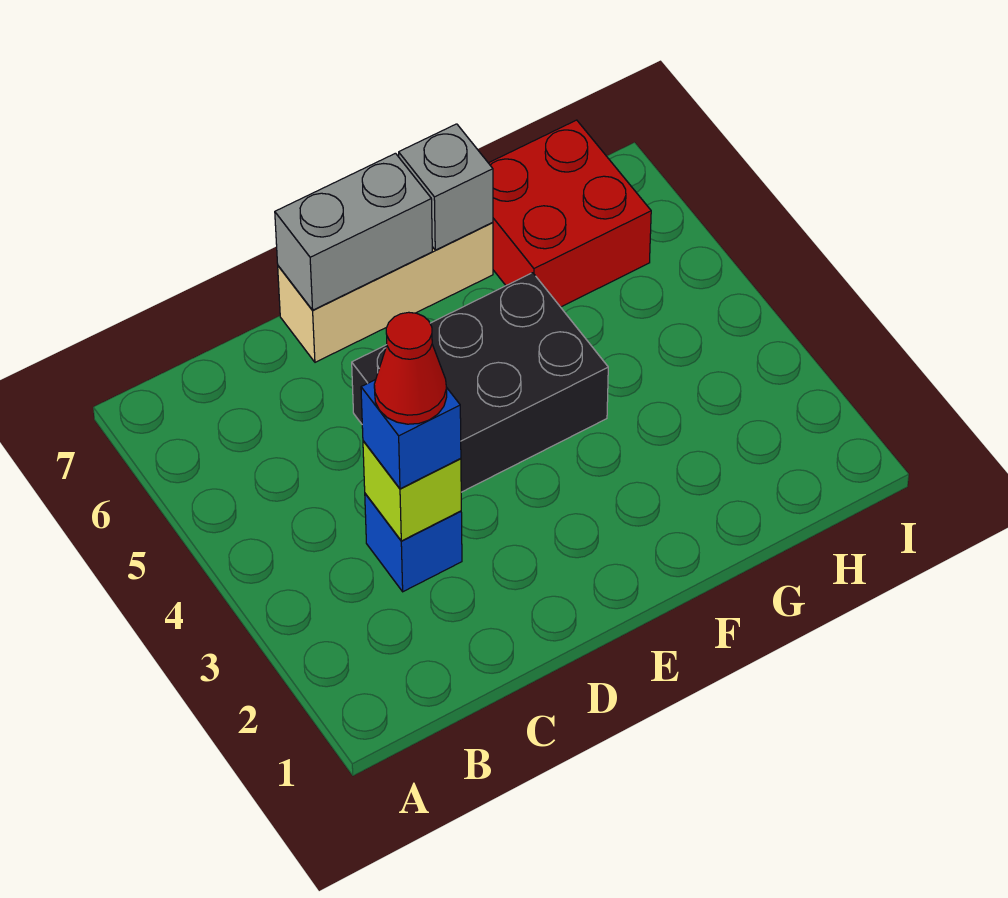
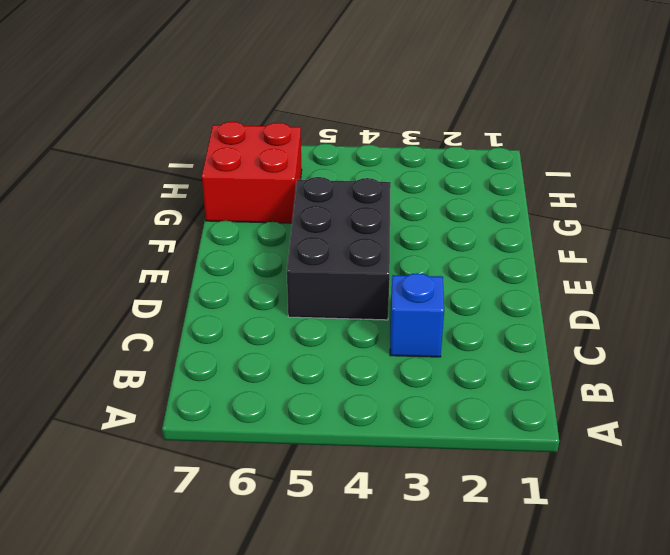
none -> tan brick D7:F7 level 1
none -> lime brick C3 level 2

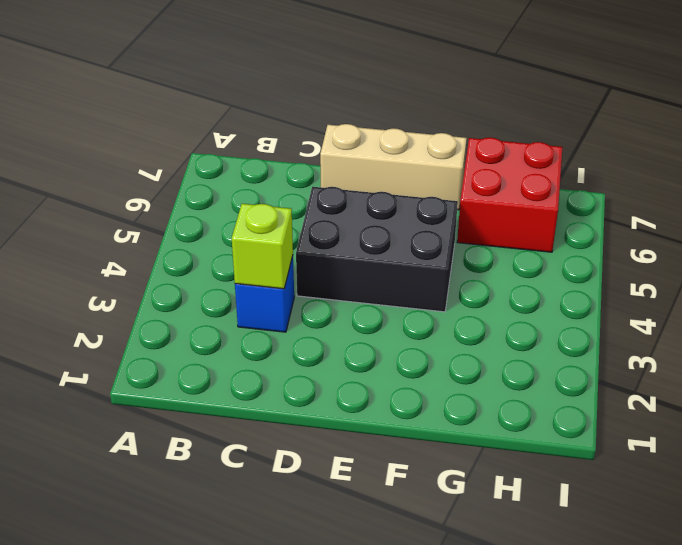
none -> grey brick D7:E7 level 2
none -> grey brick F7 level 2

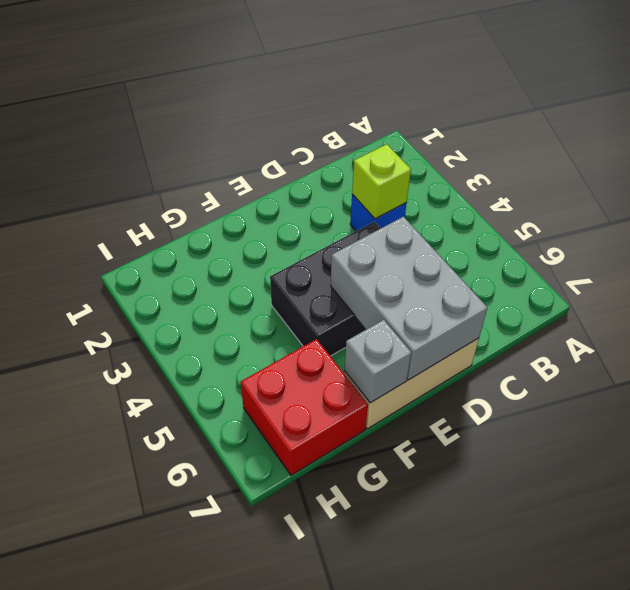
grey brick D5:E7 level 2 -> grey brick D7:E7 level 2
none -> blue brick C3 level 3
none -> red cone C3 level 4

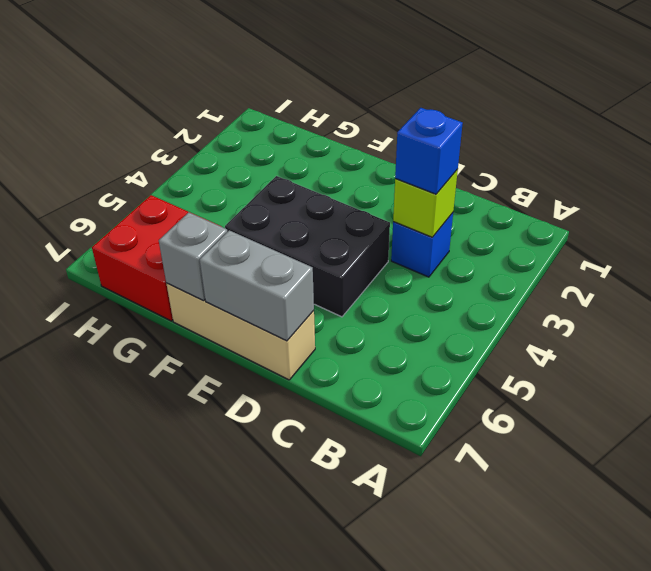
none -> red cone C3 level 4

